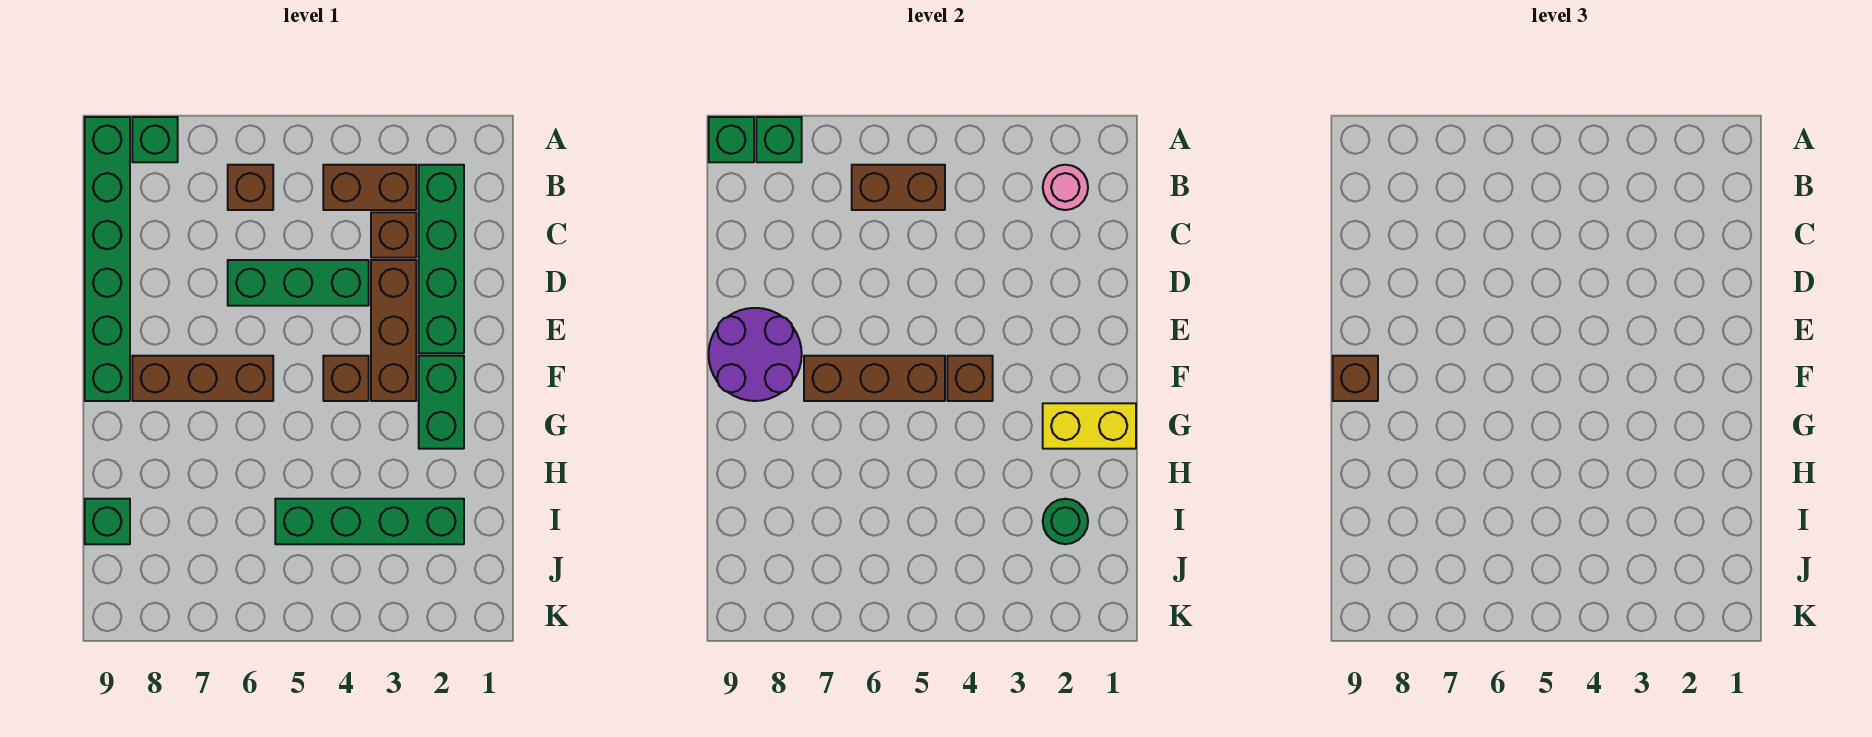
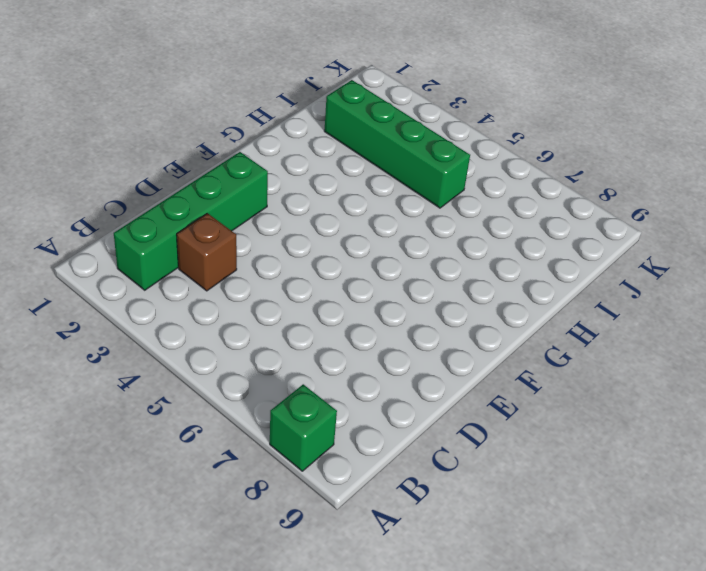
none -> green brick A9:F9 level 1
none -> brown brick B3:B4 level 1
none -> brown brick B6 level 1

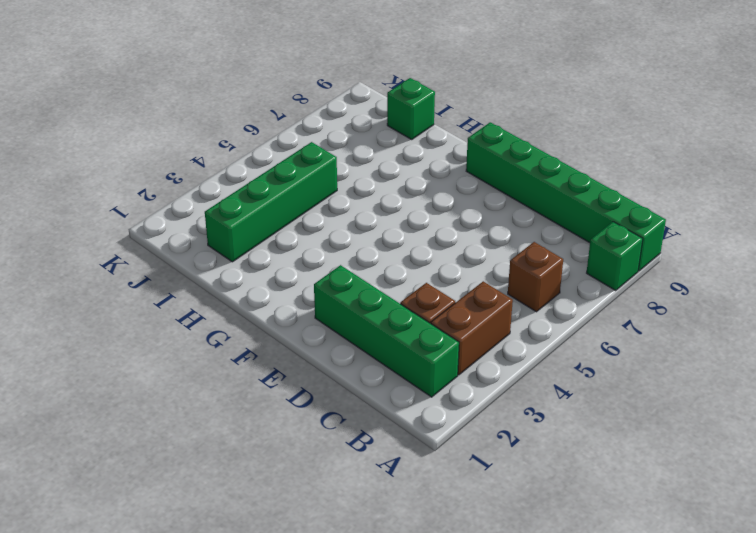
none -> brown brick D3:F3 level 1
none -> green brick D4:D6 level 1
none -> green brick F2:G2 level 1

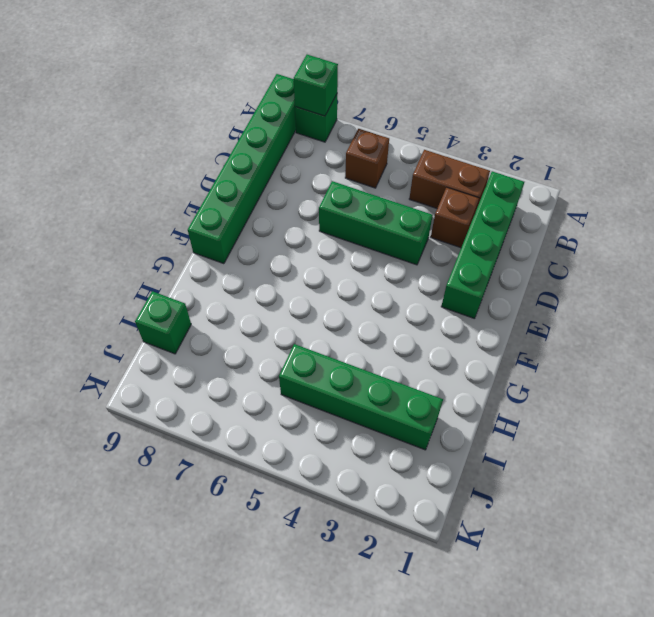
none -> brown brick D3:F3 level 1
none -> green brick F2:G2 level 1
none -> brown brick F4 level 1

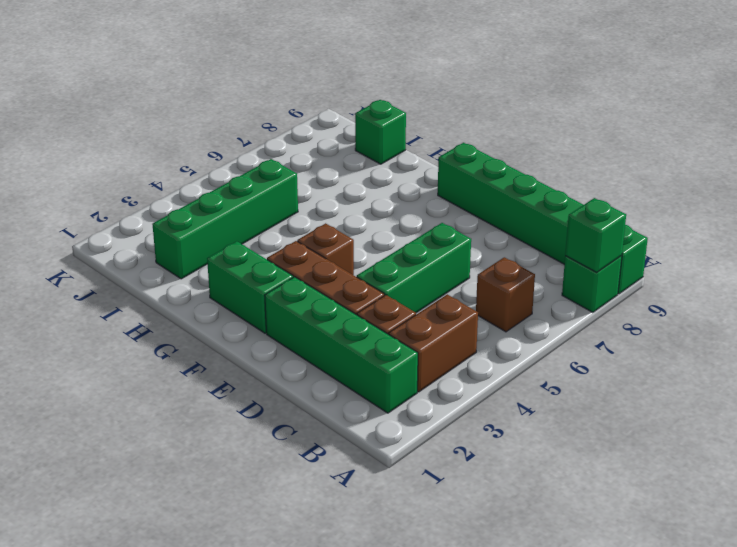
none -> brown brick F6:F8 level 1
none -> green brick A9 level 2
none -> pink round brick B2 level 2

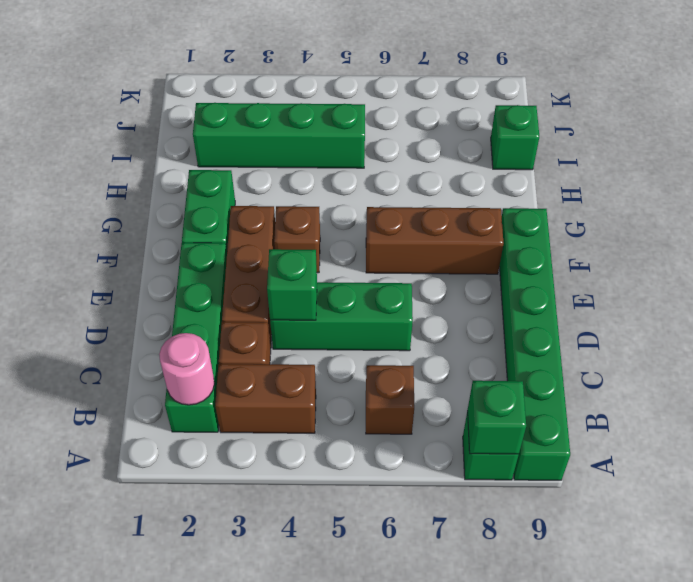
green brick D4 level 2 -> green brick A9 level 2
none -> brown brick B5:B6 level 2
none -> purple round brick E8:F9 level 2
none -> brown brick F4 level 2

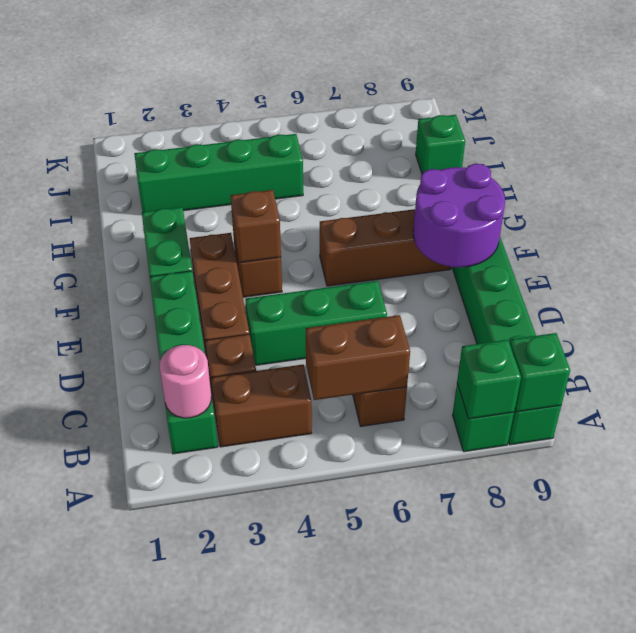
none -> brown brick F5:F7 level 2
none -> yellow brick G1:G2 level 2
none -> green round brick I2 level 2

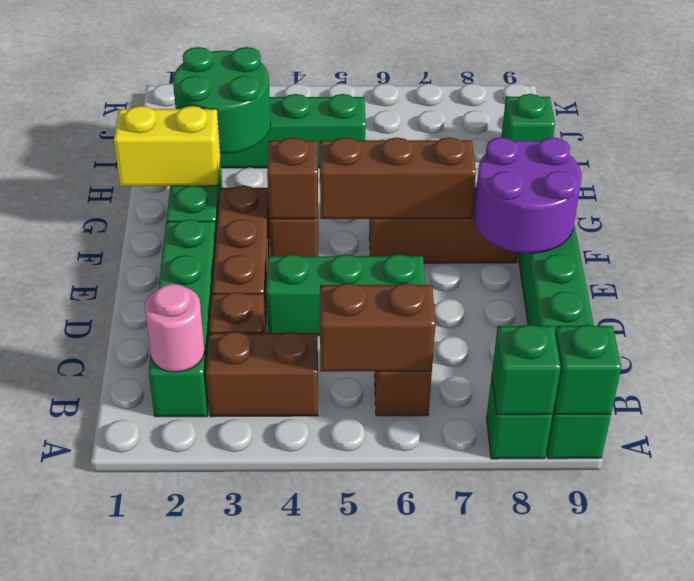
green round brick H2:I3 level 2 -> green round brick I2 level 2
none -> brown brick F9 level 3

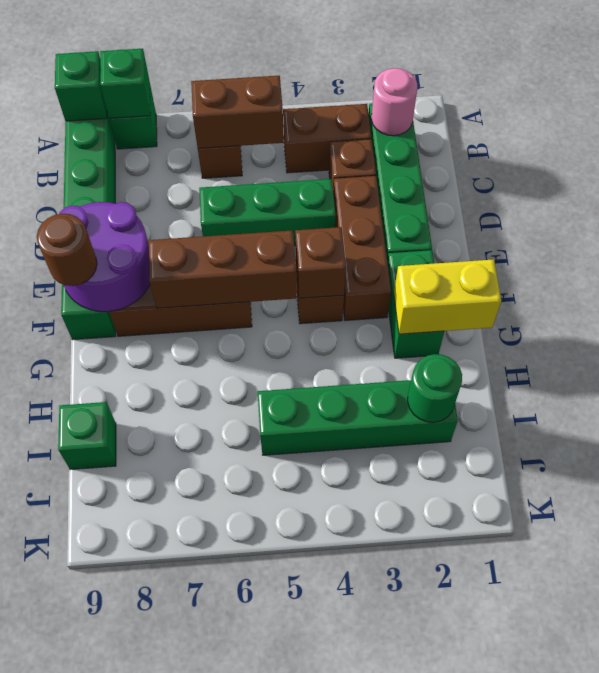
brown round brick F9 level 3 -> brown brick F9 level 3

